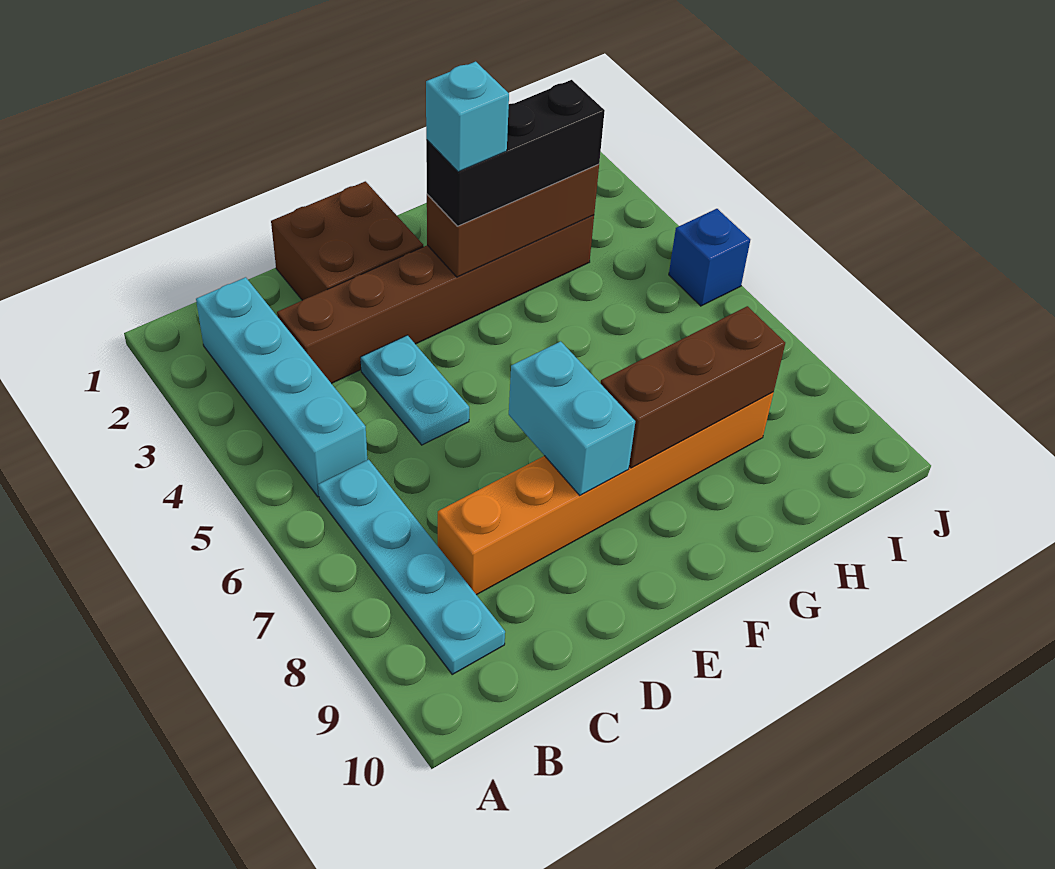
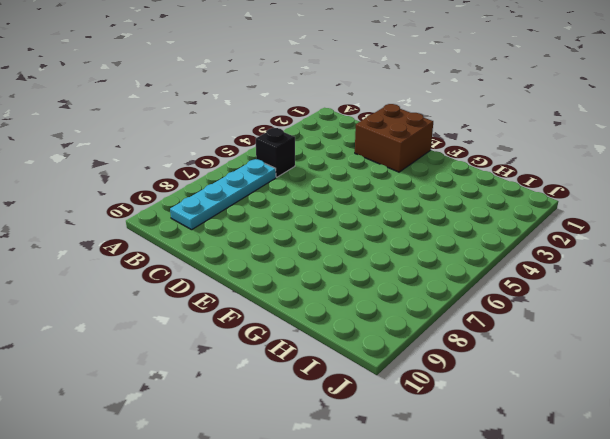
black brick B5 level 1 -> cyan brick B2:B5 level 1
none -> brown brick C3:H3 level 1
none -> orange brick C8:H8 level 1
none -> cyan plate D4:D5 level 1

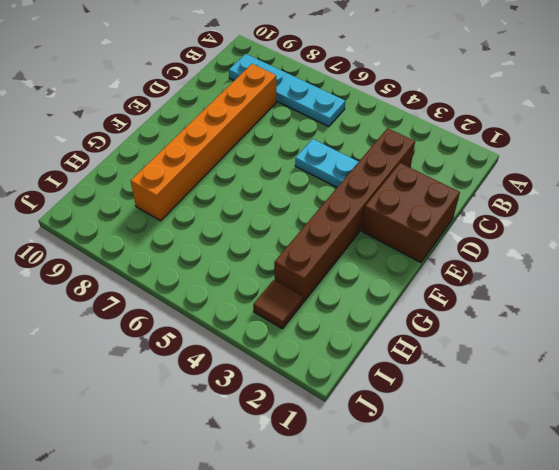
brown tile I3 level 1 -> none
none -> cyan brick B2:B5 level 1
none -> blue brick J5 level 1
none -> cyan brick E7:E8 level 2

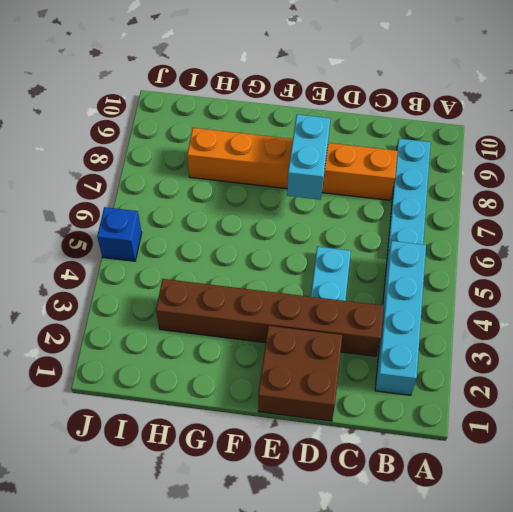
none -> brown brick F3:H3 level 2
none -> brown brick F8:H8 level 2
none -> black brick F3:H3 level 3

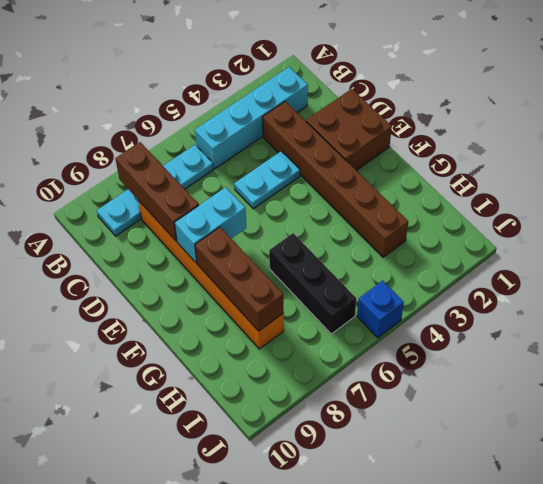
brown brick B8:D8 level 2 -> brown brick F3:H3 level 2
black brick G6:I6 level 1 -> black brick F3:H3 level 3
none -> cyan brick F3 level 4

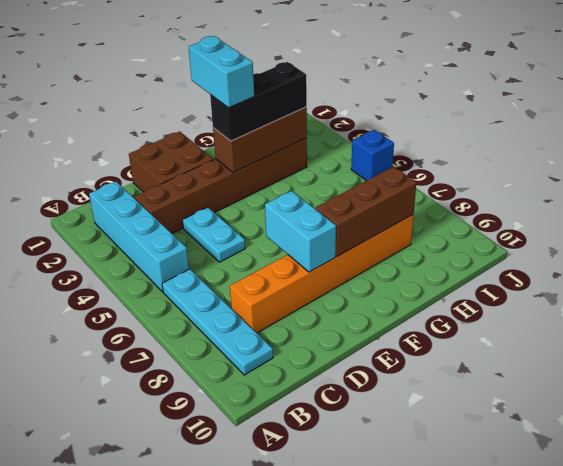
cyan brick F2:F3 level 4 -> cyan brick F3 level 4

